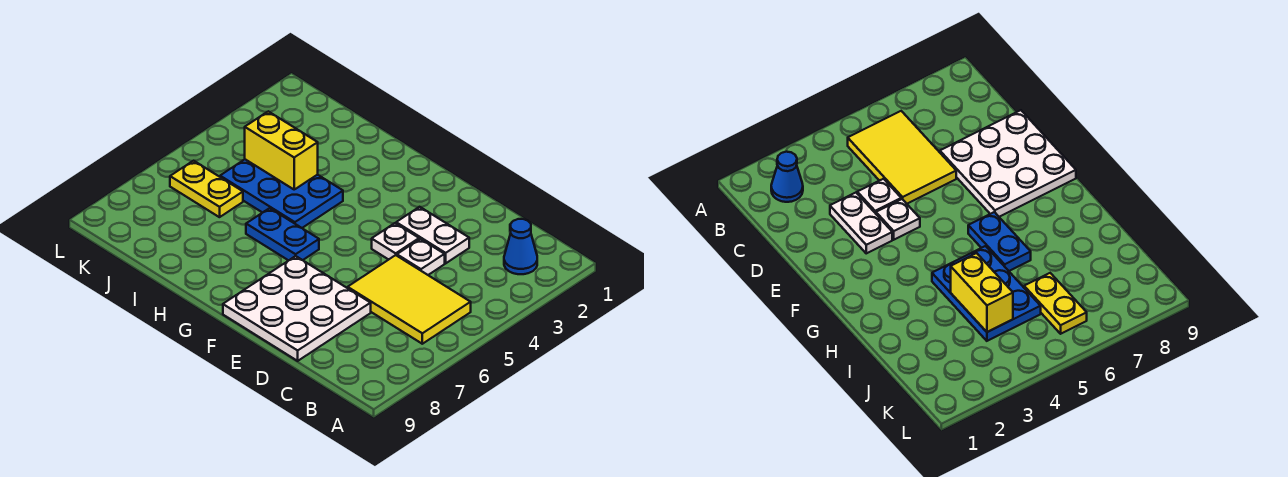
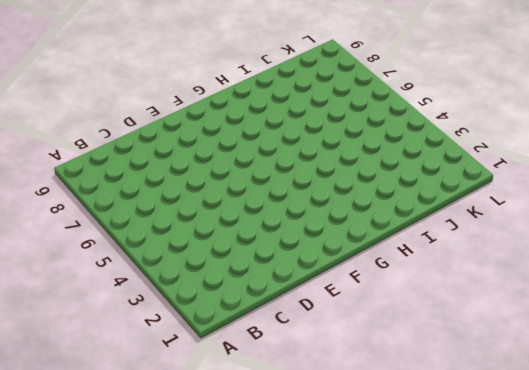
none -> blue cone B2 level 1
none -> yellow tile B5:D6 level 1

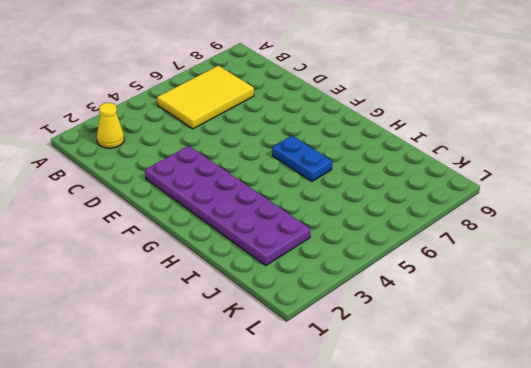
yellow cone B2 level 1 -> blue cone B2 level 1
yellow tile B5:C7 level 1 -> yellow tile B5:D6 level 1
purple plate E2:J3 level 1 -> white plate D3:E3 level 1
none -> white plate D4 level 1
none -> white plate D7:F9 level 1

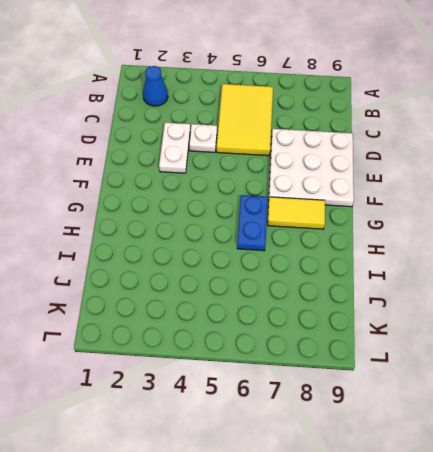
yellow tile G7:G8 level 1 -> none
none -> white plate E4 level 1
none -> blue plate H4:J5 level 1

